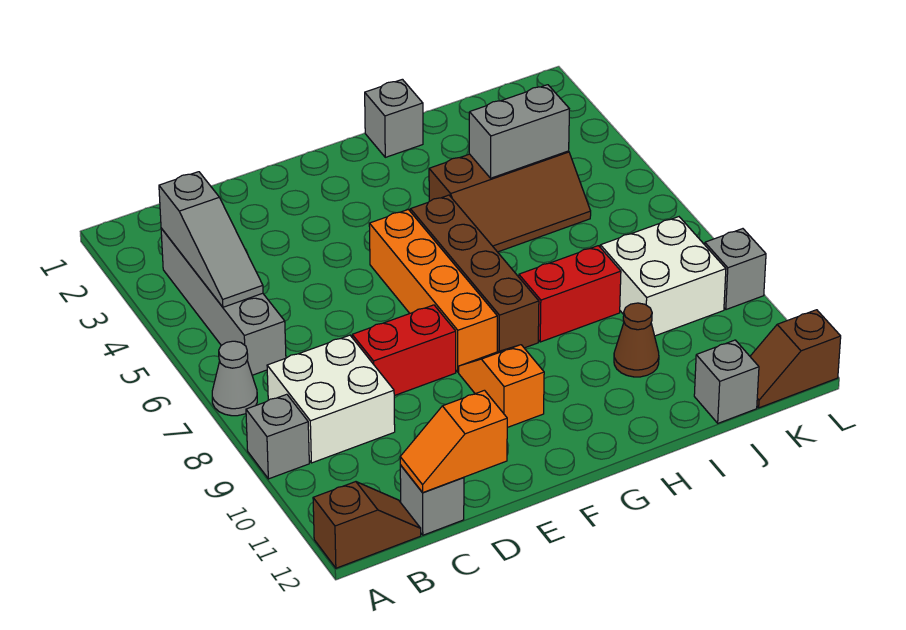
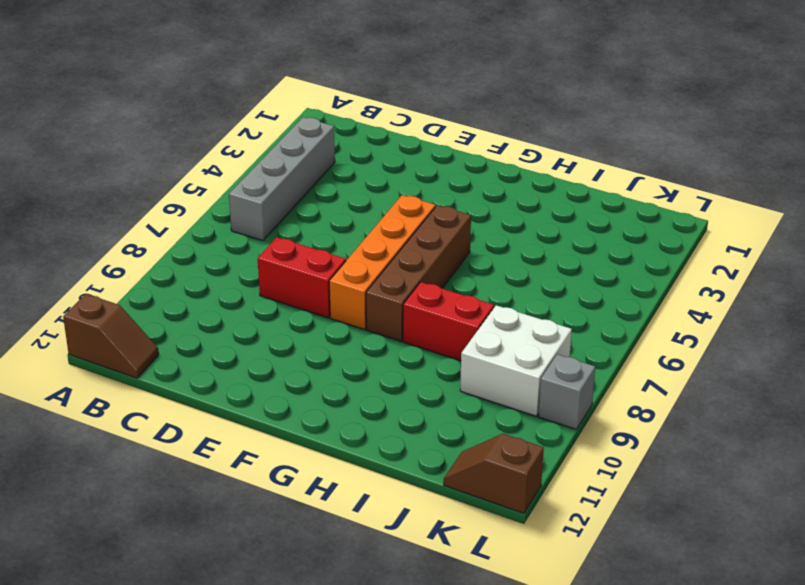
none -> grey cone A7 level 1
none -> grey brick A9 level 1
none -> white brick B8:C9 level 1

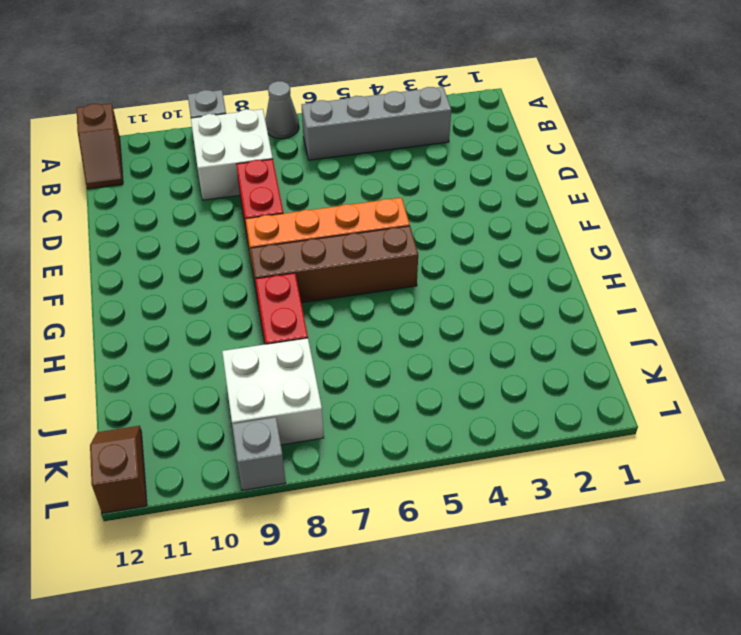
none -> grey brick C12 level 1
none -> orange slope F9:F10 level 1 top 10
none -> grey brick H1 level 1

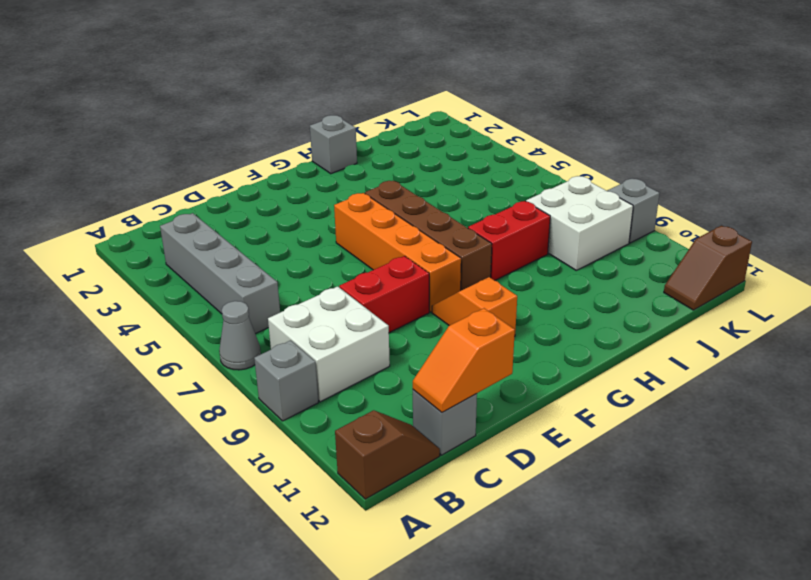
none -> brown slope H4:J5 level 1 top 4
none -> brown cone I10 level 1
none -> grey brick J12 level 1

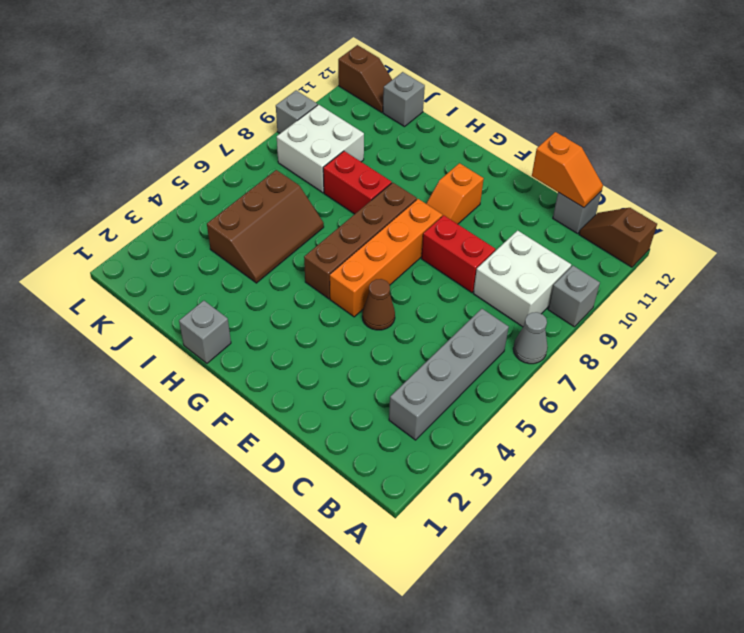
brown cone E5 level 1 -> brown cone I10 level 1
brown slope I4:J6 level 1 top J -> brown slope H4:J5 level 1 top 4
none -> grey slope B3:B5 level 2 top 3
none -> grey brick I4:J4 level 2

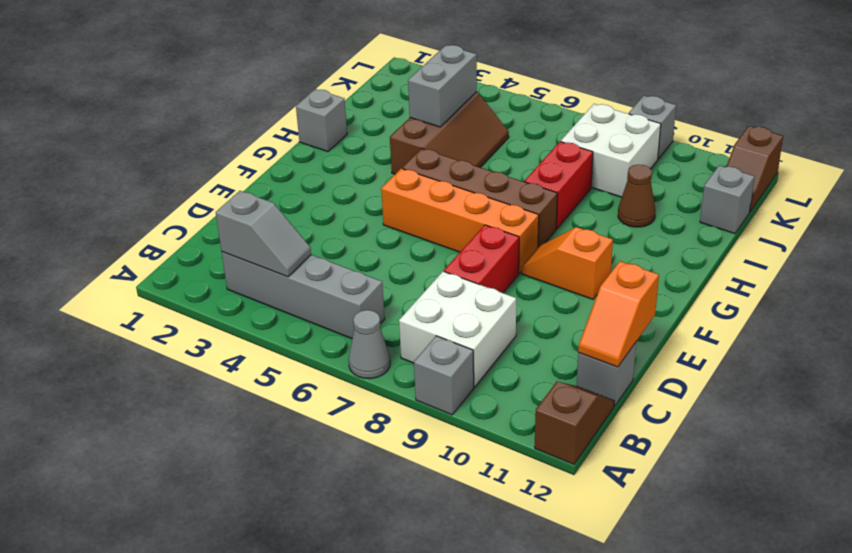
grey slope B3:B4 level 2 top 3 -> grey slope B3:B5 level 2 top 3

